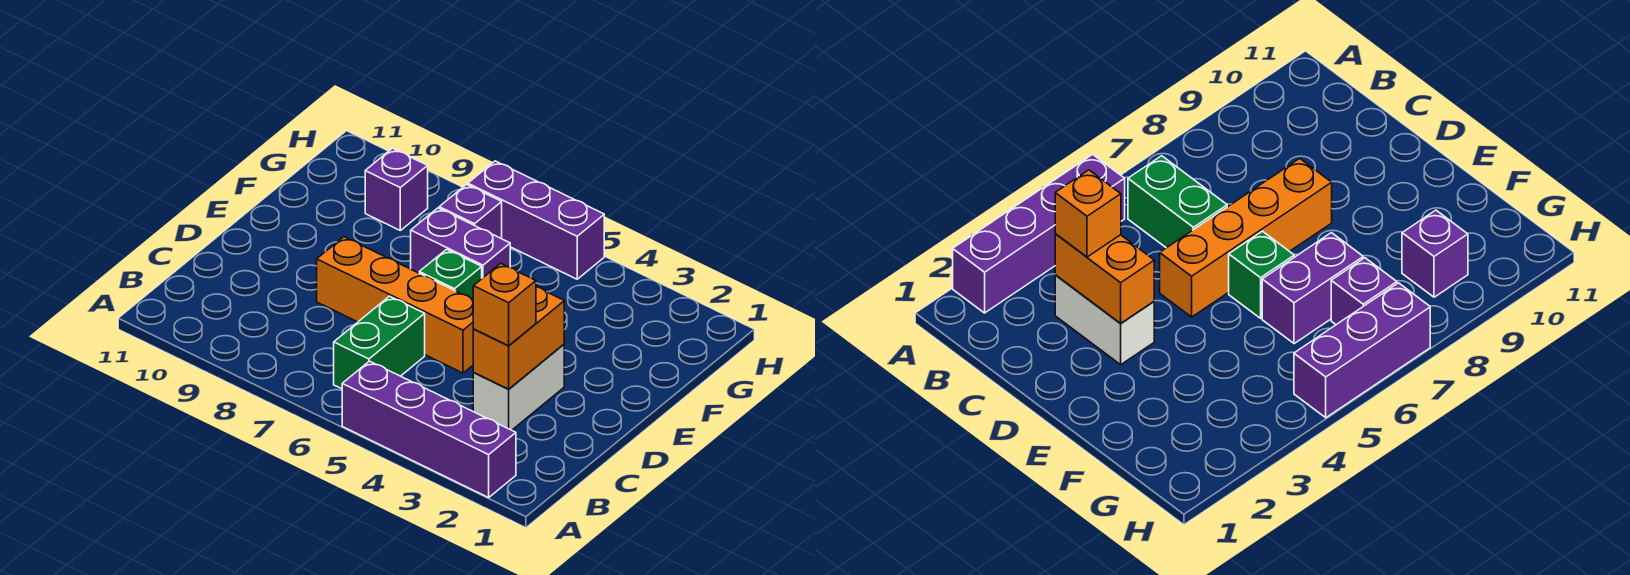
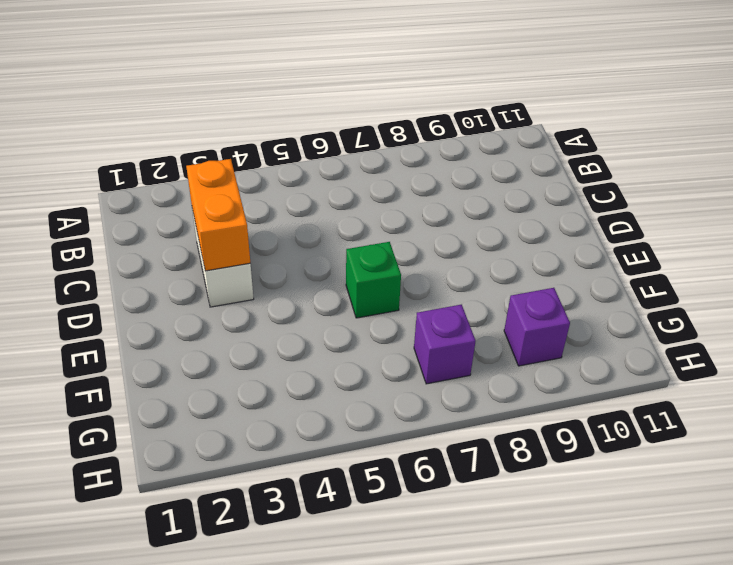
none -> purple brick A2:A5 level 1
none -> green brick B6:C6 level 1

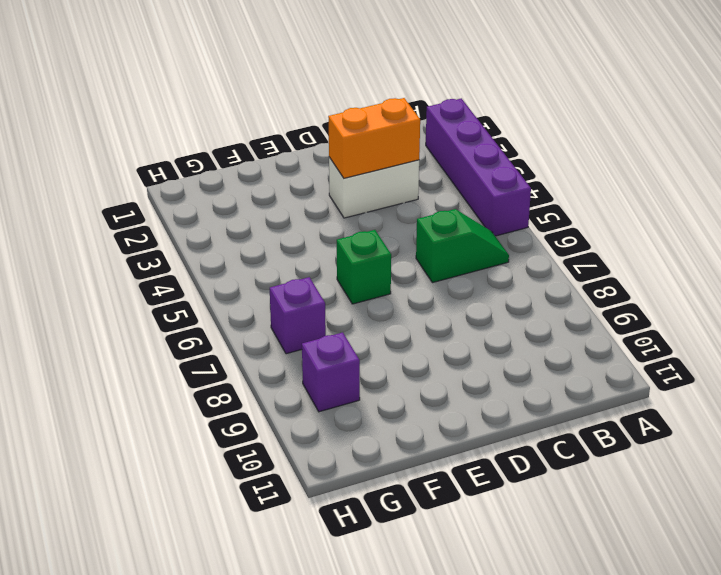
green slope B6:C6 level 1 top C -> green brick B6:C6 level 1
none -> orange brick D5:D8 level 1
none -> purple brick F6:F7 level 1

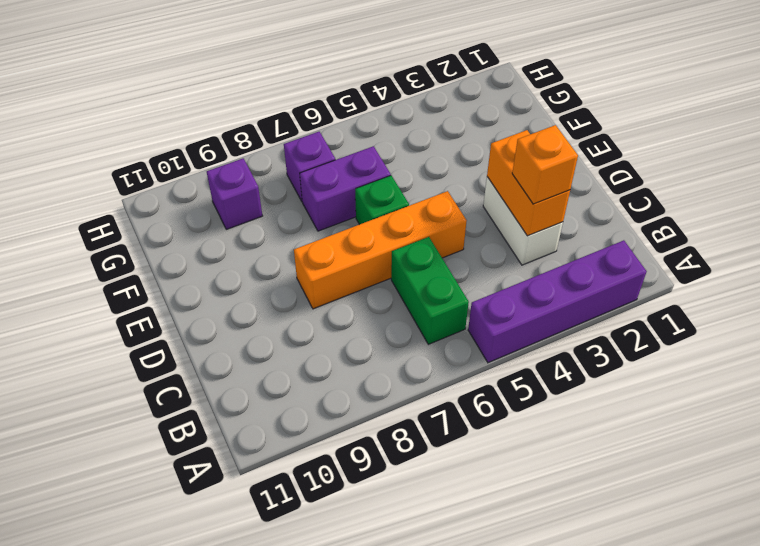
none -> purple brick H5:H7 level 1

